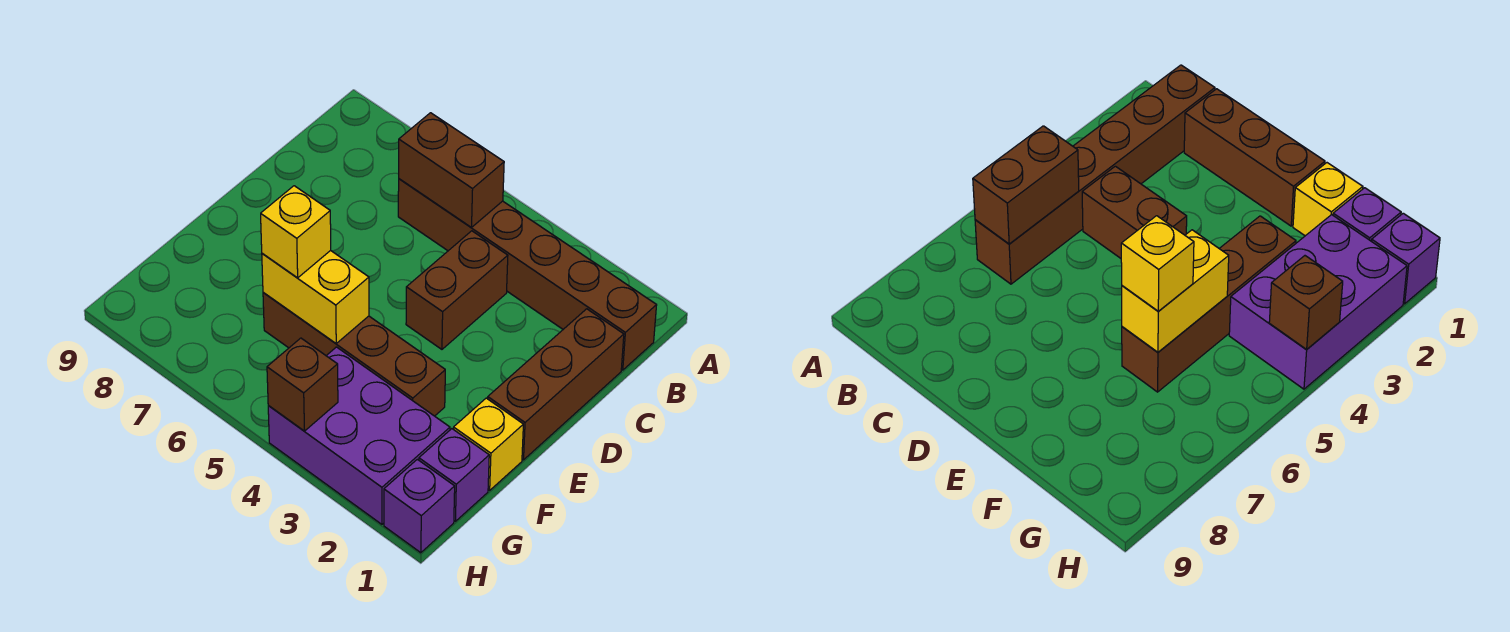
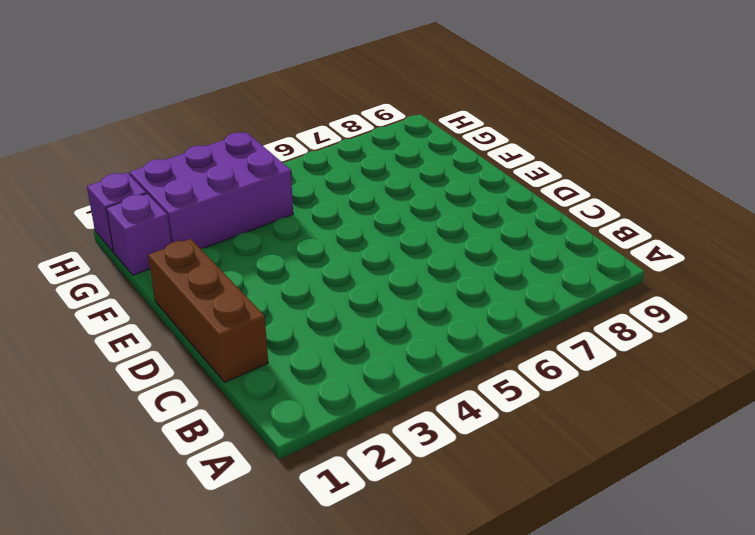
none -> brown brick B1:B6 level 1
none -> brown brick C4:D4 level 1
none -> yellow brick F1 level 1

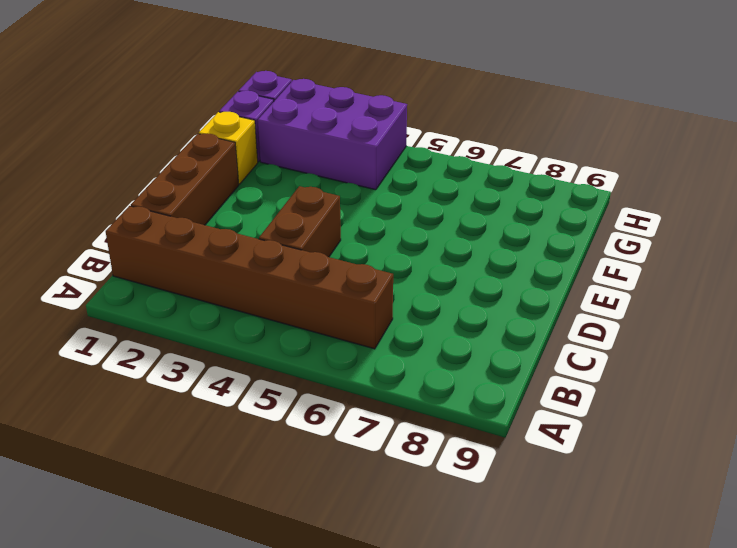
none -> brown brick F3:F6 level 1
none -> brown brick B5:B6 level 2
none -> yellow brick F5:F6 level 2

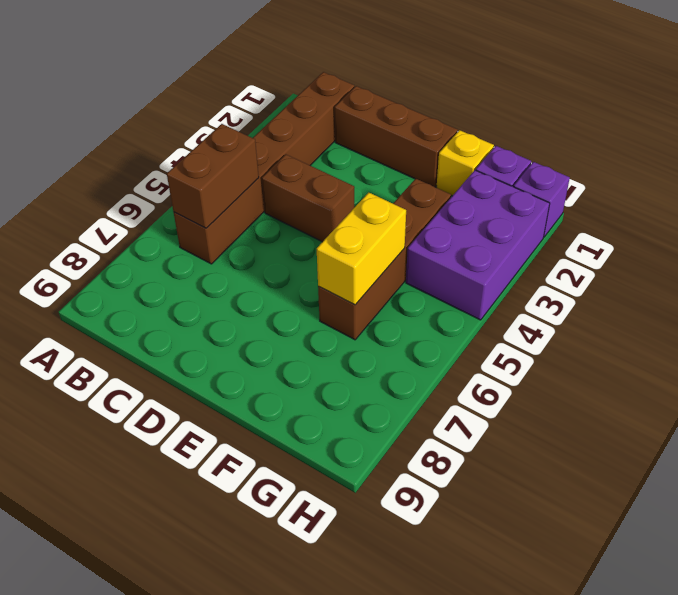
none -> brown brick H4 level 2
none -> yellow brick F6 level 3

